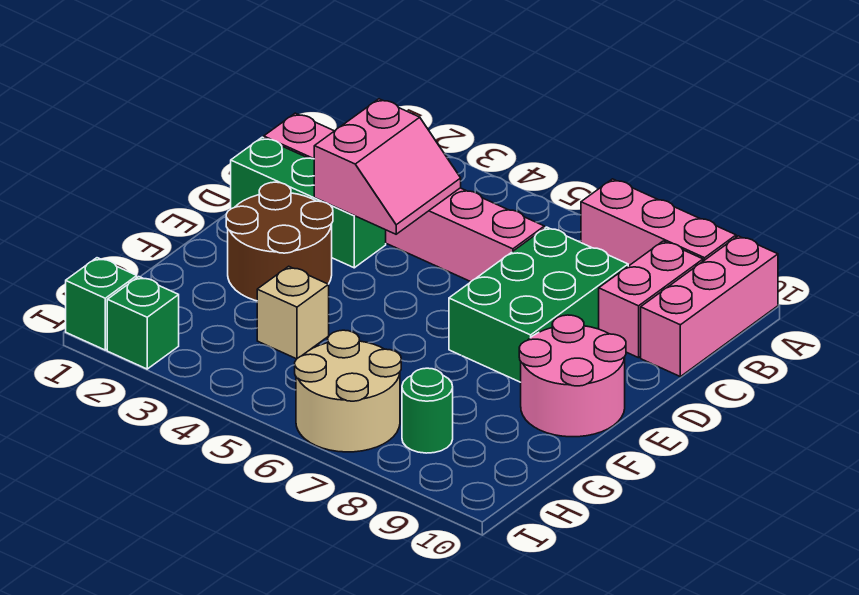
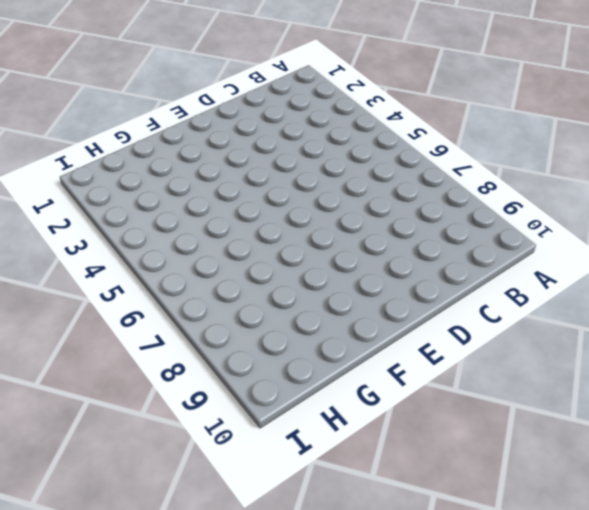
none -> pink brick A7:A9 level 1
none -> pink brick A10:C10 level 1
none -> pink brick B9:C9 level 1

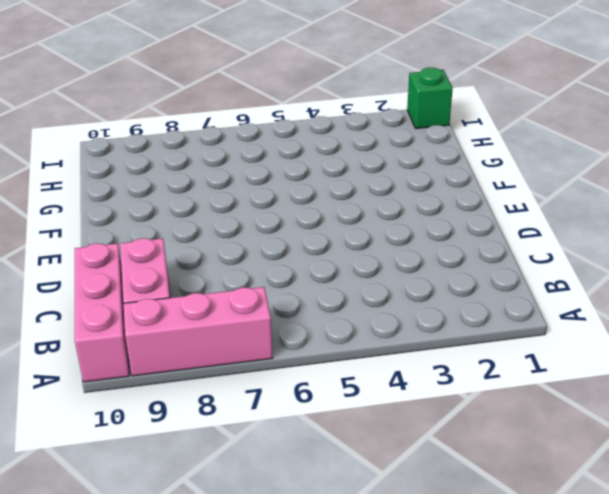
none -> pink brick C1:C6 level 1
none -> green brick C7:E8 level 1
none -> green brick D1:D3 level 1

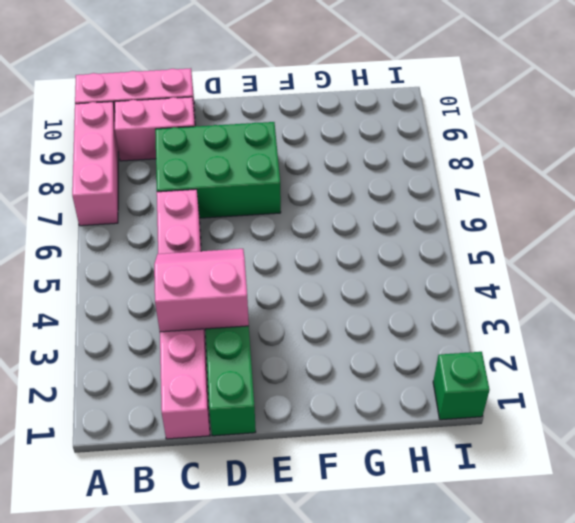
none -> brown round brick E2:F3 level 1
none -> pink round brick E9:F10 level 1
none -> tan brick G4 level 1

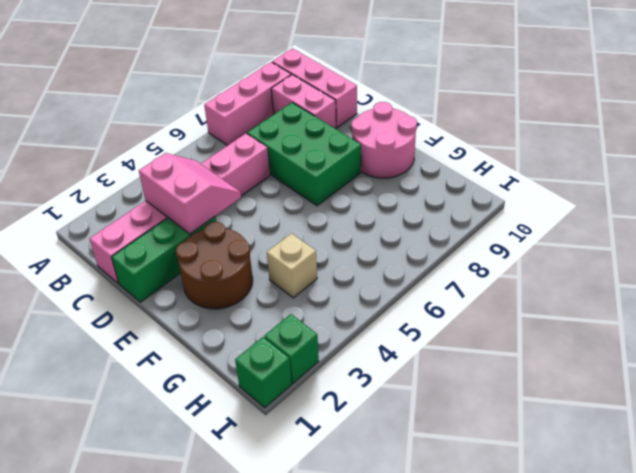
none -> tan round brick H6:I7 level 1
none -> green round brick H8 level 1

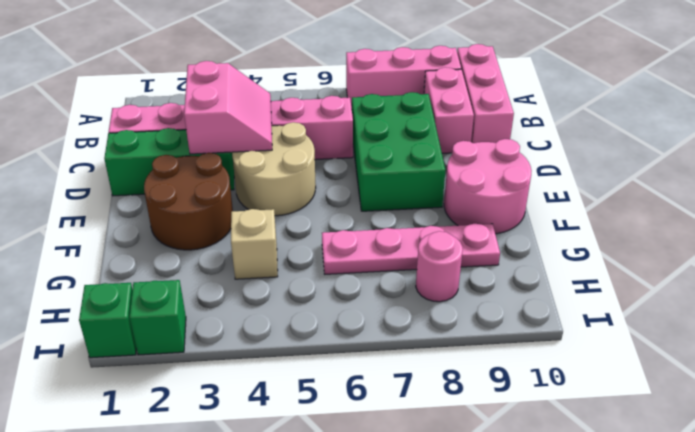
tan round brick D4:E5 level 1 -> tan round brick H6:I7 level 1
pink plate G6:G9 level 1 -> none
pink round brick H8 level 1 -> green round brick H8 level 1

